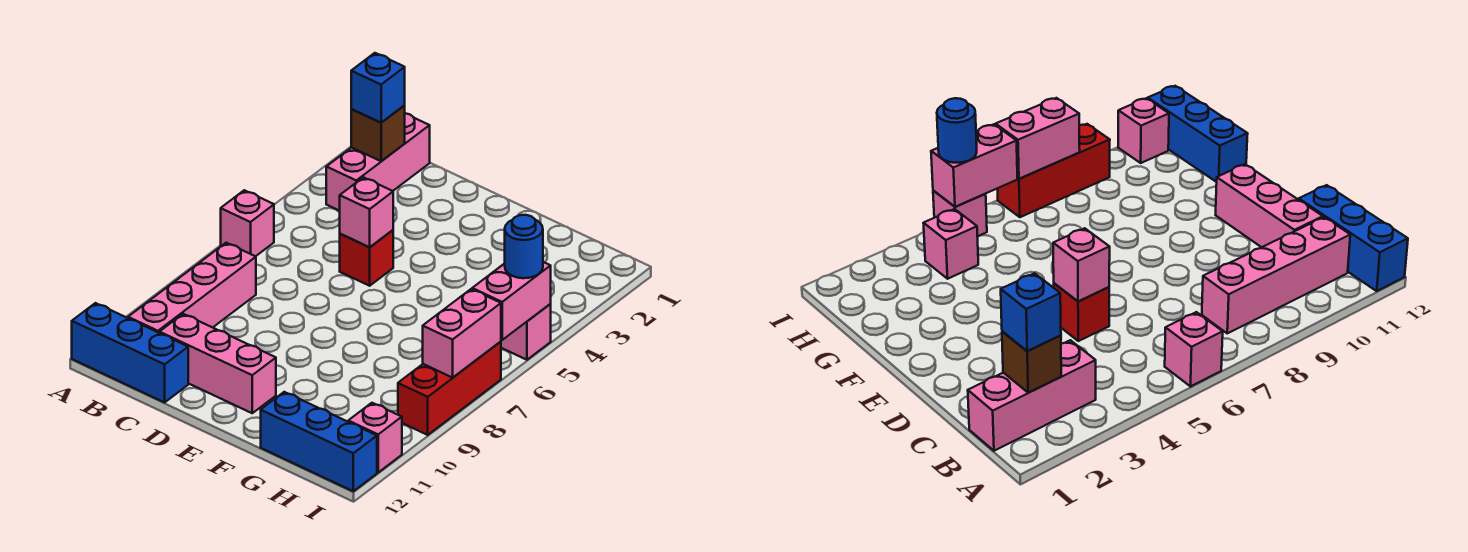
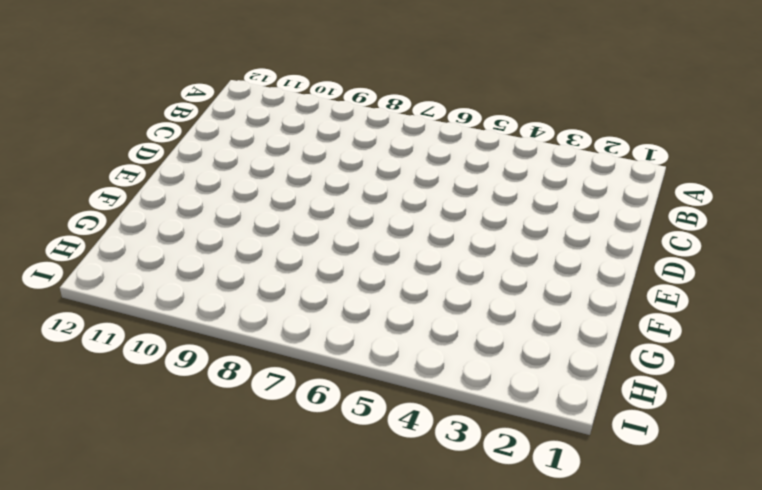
none -> pink brick A6 level 1
none -> blue brick A12:C12 level 1
none -> pink brick B1:B3 level 1

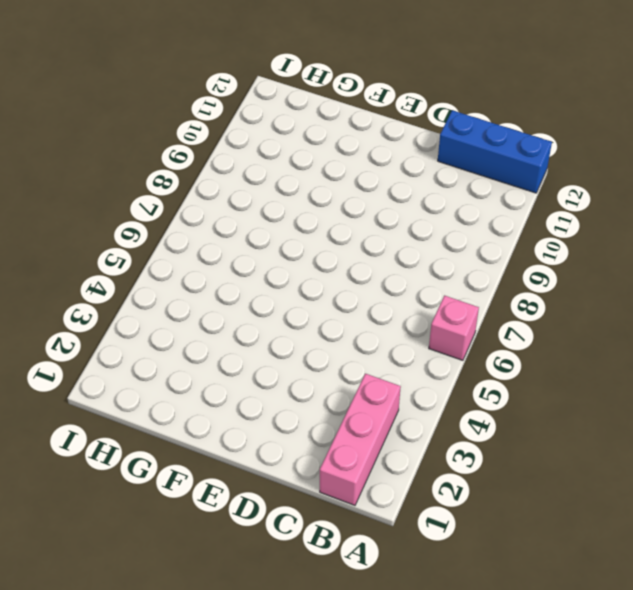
none -> pink brick B8:B11 level 1
none -> pink brick C11:E11 level 1
none -> red brick D5 level 1

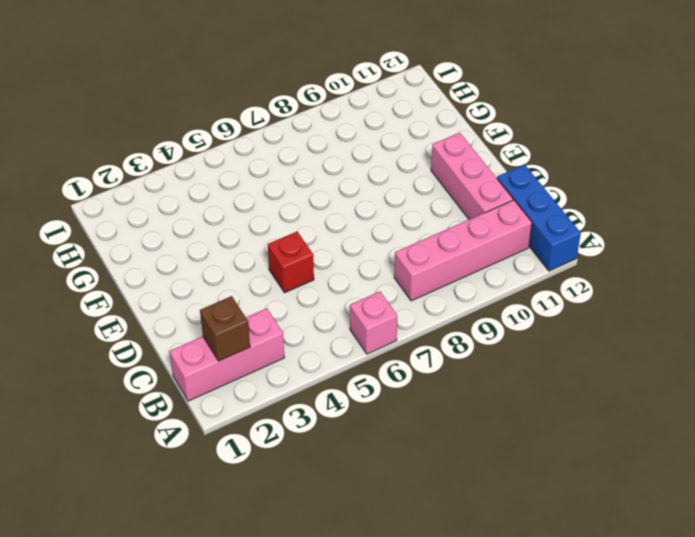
none -> blue brick G12:I12 level 1
none -> pink brick H4 level 1
none -> pink brick I5 level 1

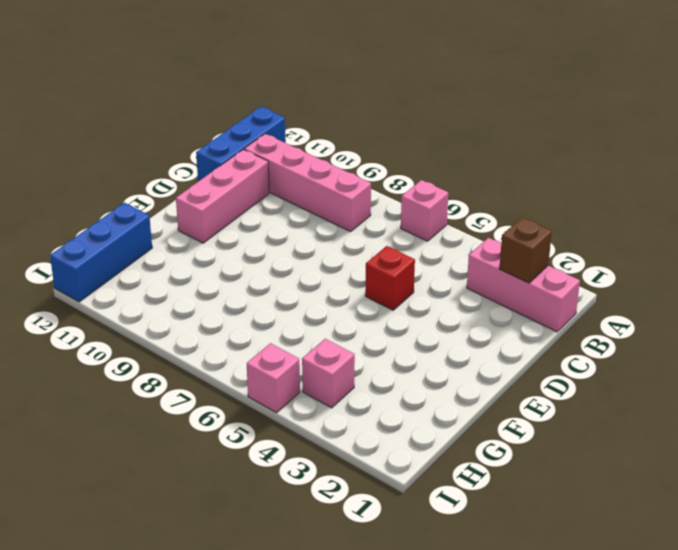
none -> red brick I7:I9 level 1
none -> pink brick I11 level 1
none -> pink brick D5 level 2

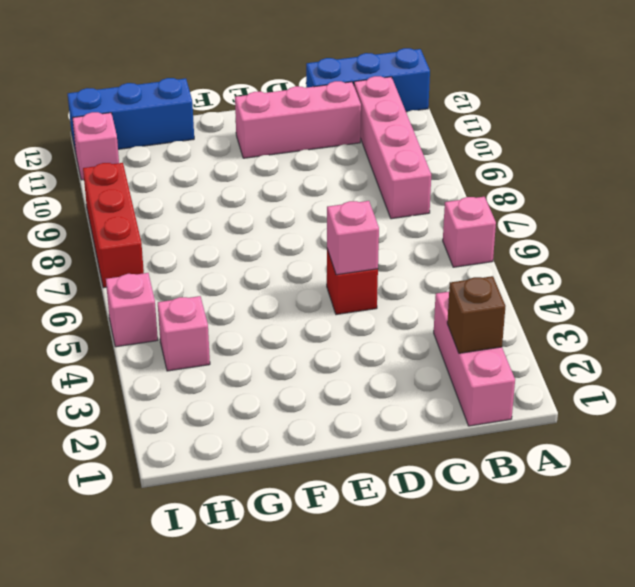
none -> pink brick I5:I6 level 2
none -> pink brick I7:I8 level 2
none -> blue brick B2 level 3

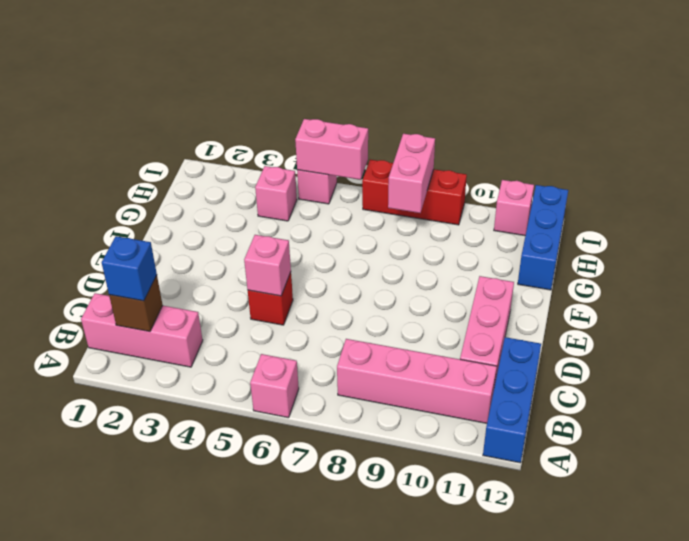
pink brick H8:I8 level 2 -> pink brick I7:I8 level 2
none -> blue round brick I5 level 3

